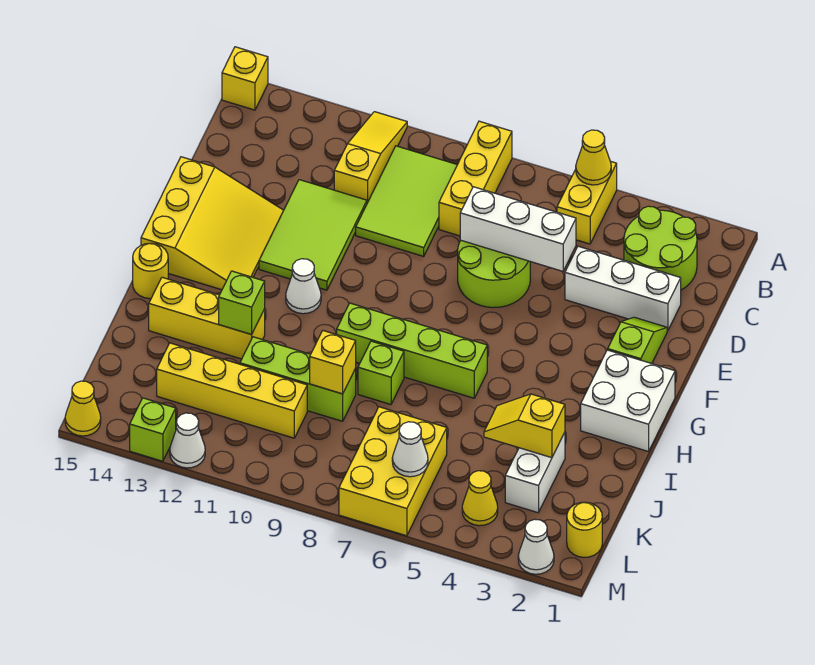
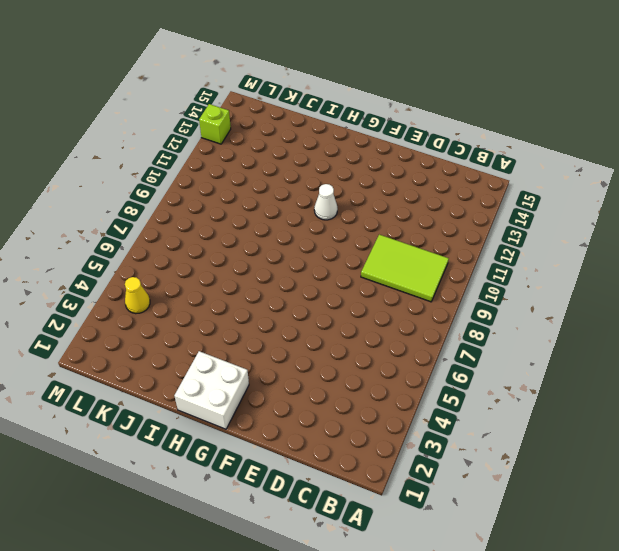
none -> yellow brick A5:B5 level 1
none -> yellow brick A8:C8 level 1
none -> yellow slope A11:C11 level 1 top C
none -> yellow brick A15 level 1

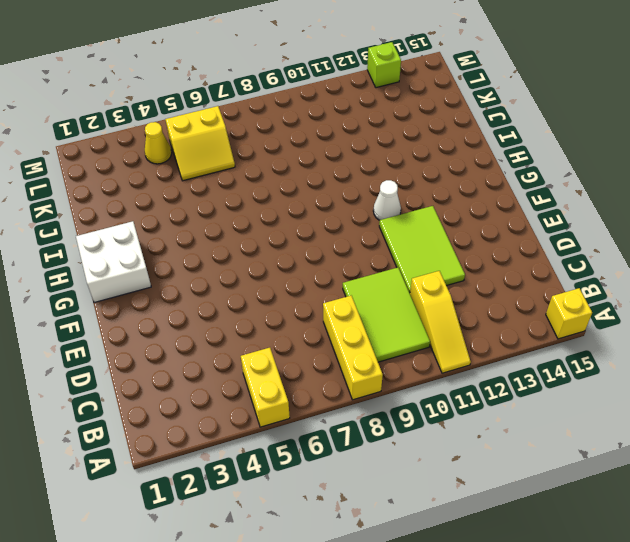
yellow slope K5:L6 level 1 top L -> yellow brick K6:M7 level 1
none -> lime round brick B2:C3 level 1
none -> white brick D2:D4 level 1
none -> lime round brick D6:E7 level 1
none -> lime slope E2:F2 level 1 top F

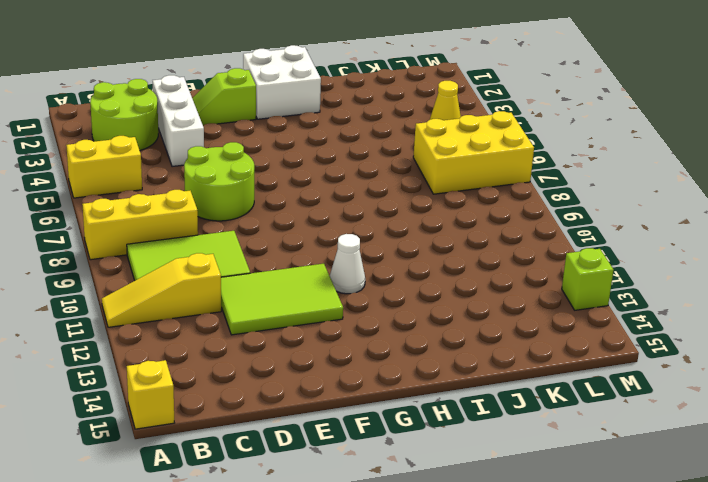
none -> yellow slope E13:G15 level 1 top 15
none -> lime brick H6:H9 level 1
none -> yellow round brick H15 level 1
none -> lime brick I8 level 1

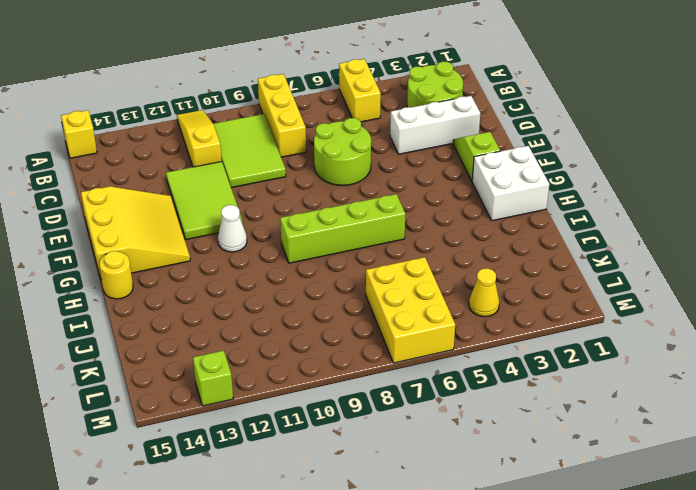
none -> lime brick I8 level 1
none -> yellow brick I12:I14 level 1
none -> white brick J3:K3 level 1
none -> lime brick J9:J11 level 1

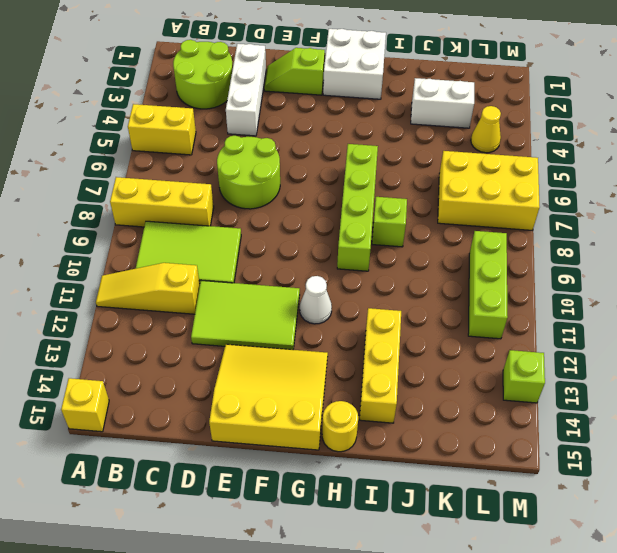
lime brick L9:L11 level 1 -> lime brick J9:J11 level 1
none -> yellow brick K10:K13 level 1
none -> yellow round brick L1 level 1
none -> white cone M2 level 1
none -> white cone M12 level 1

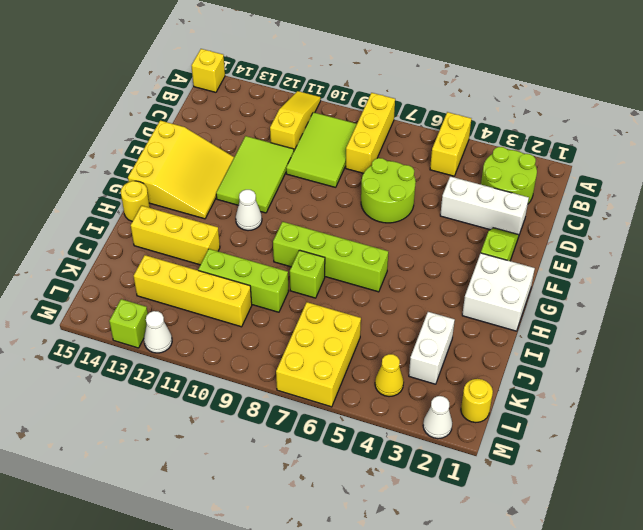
none -> yellow cone M15 level 1
none -> yellow cone A5 level 2
none -> white brick D5:D7 level 2
none -> lime brick I12 level 2

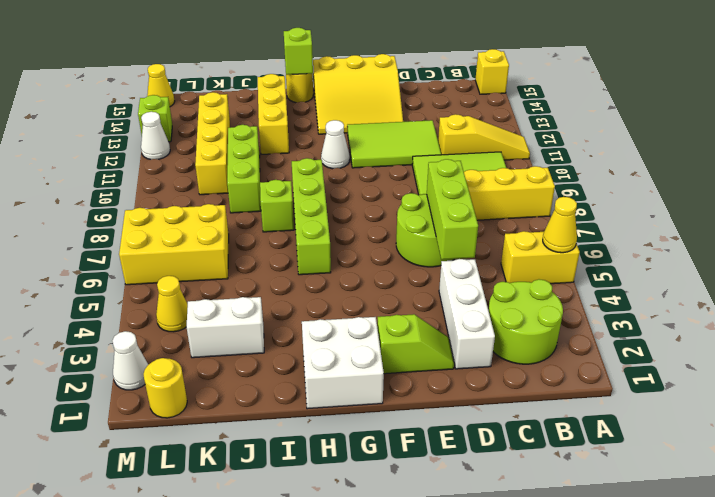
lime brick D5:D7 level 2 -> white brick D5:D7 level 2
lime brick H15 level 2 -> lime brick I12 level 2
none -> yellow slope J3:J4 level 2 top 3
none -> yellow brick J9 level 2
none -> white cone L6 level 2

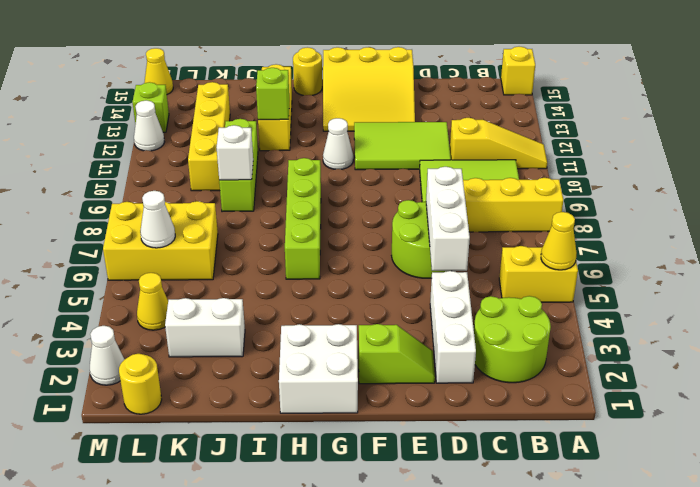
white brick J9 level 2 -> yellow brick J9 level 2
none -> lime brick I8 level 1
none -> yellow slope J3:J4 level 2 top 3

